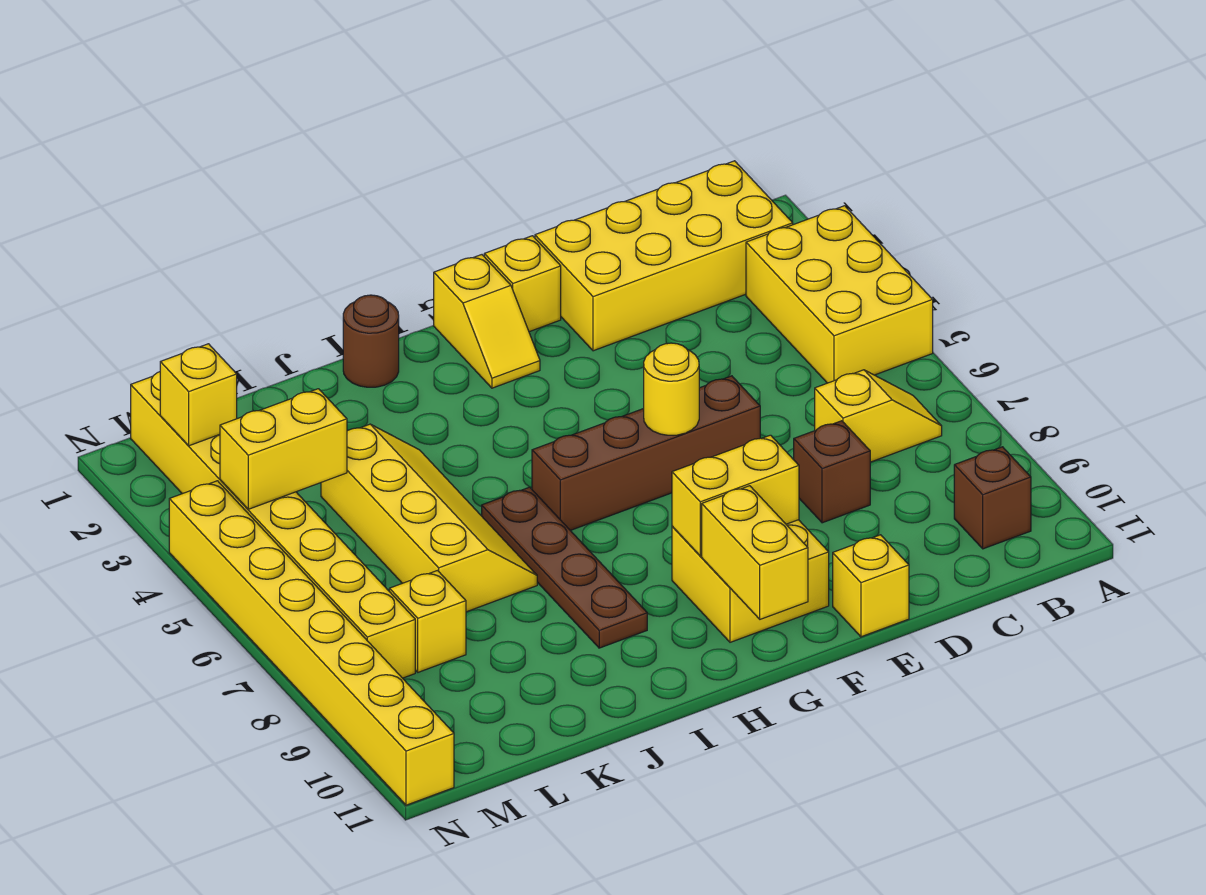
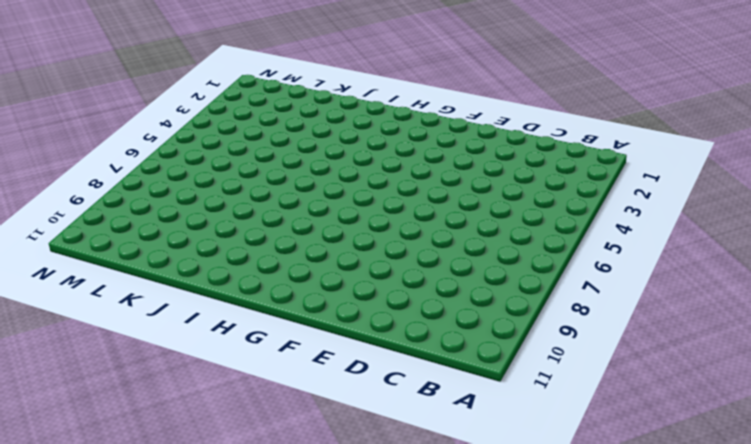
none -> yellow brick A3:B5 level 1
none -> yellow brick B1:E2 level 1
none -> yellow slope B7:C7 level 1 top C

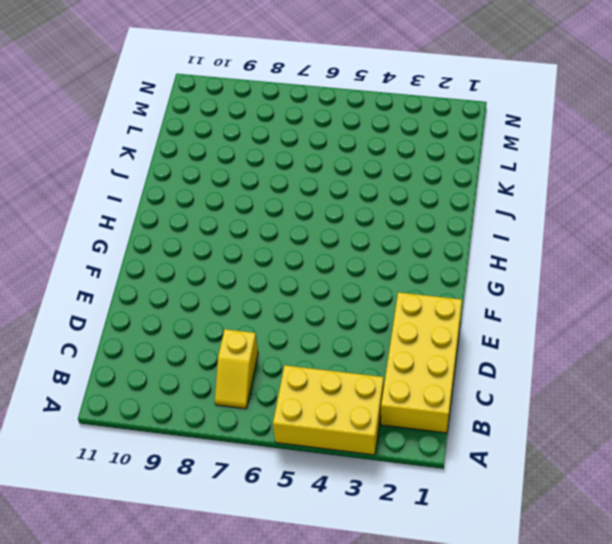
none -> brown brick B10 level 1
none -> brown brick D8 level 1
none -> brown brick E6:H6 level 1

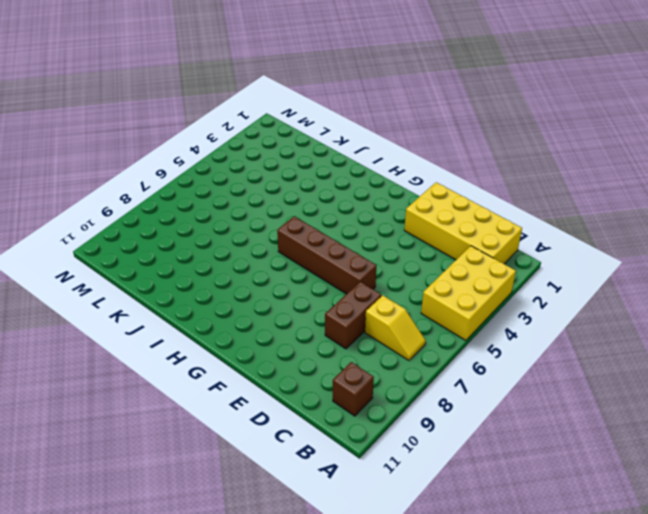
brown brick D7:D8 level 1 -> brown brick D8 level 1
none -> yellow brick E11 level 1
none -> yellow brick F1 level 1
none -> yellow brick F9:G10 level 1

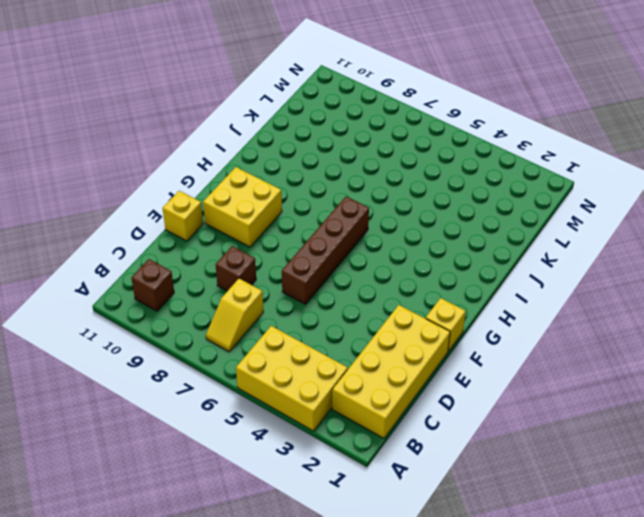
none -> yellow slope G1:G2 level 1 top 1
none -> brown round brick I1 level 1
none -> brown plate I6:I9 level 1

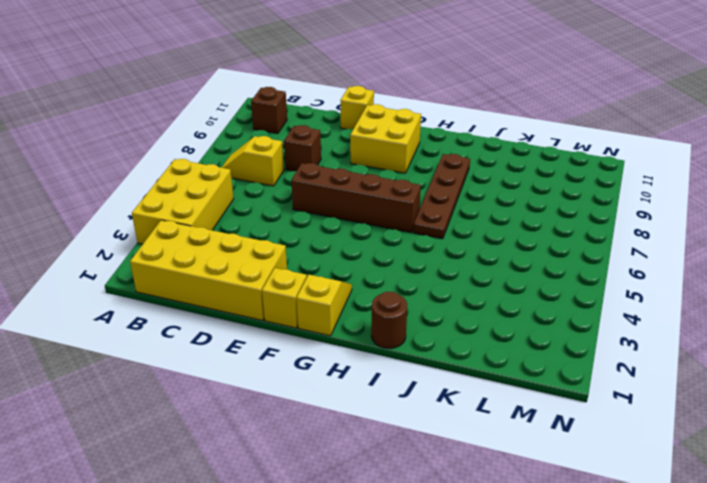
none -> yellow slope J4:K7 level 1 top K
none -> yellow brick L8 level 1
none -> yellow brick M1:M8 level 1

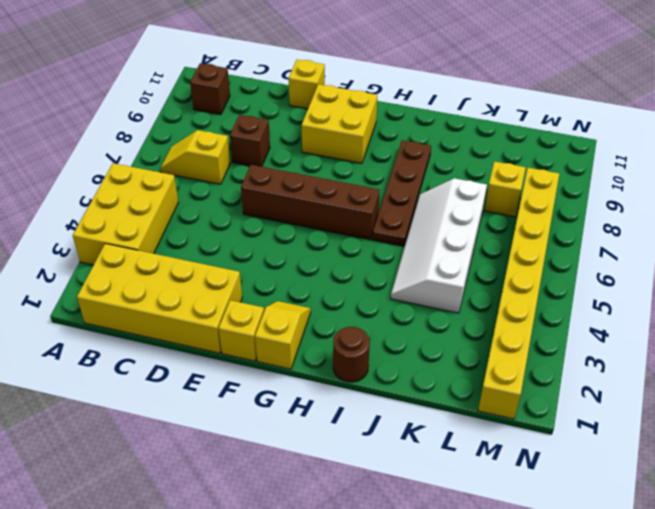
white slope J4:K7 level 1 top K -> yellow slope J4:K7 level 1 top K
none -> yellow brick N4:N11 level 1
none -> yellow round brick F6 level 2
none -> yellow brick F9:G9 level 2

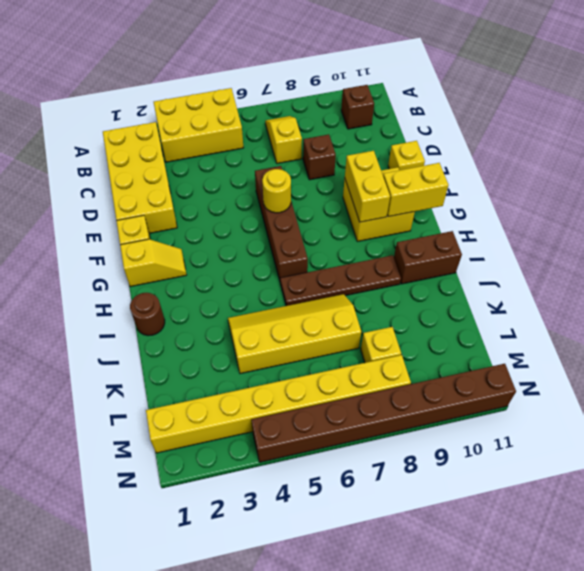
brown brick I10:I11 level 1 -> none
brown brick N4:N11 level 1 -> yellow brick N4:N11 level 1
none -> yellow brick L4:M4 level 2
none -> yellow brick M2 level 2

